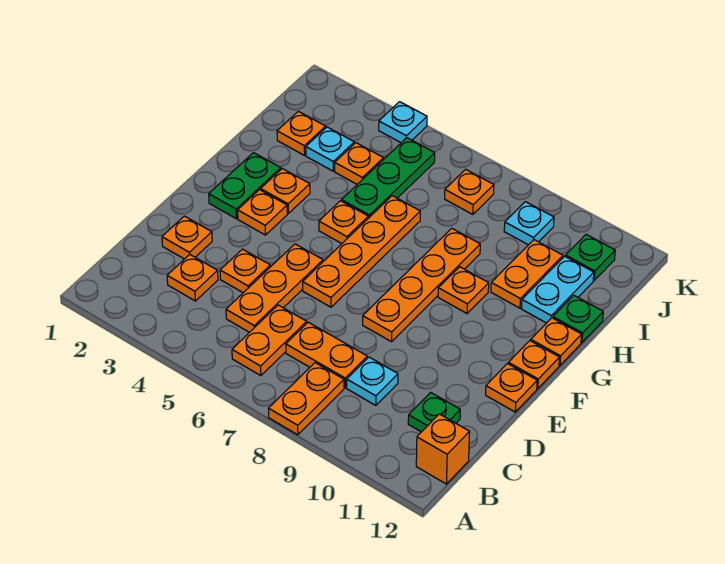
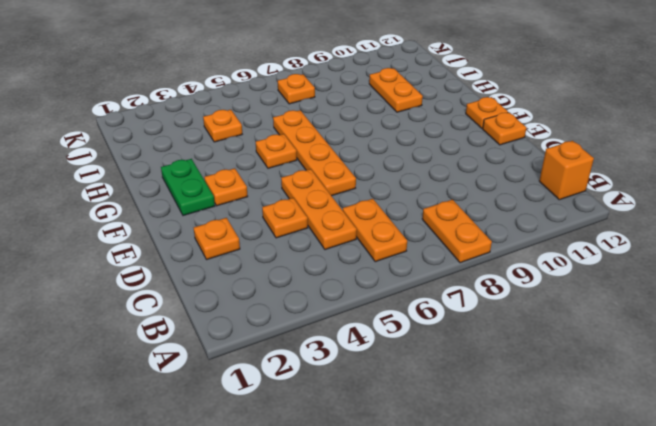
none -> orange plate C3 level 1
none -> orange plate C7:C8 level 1
none -> cyan plate C9 level 1
none -> green plate C11 level 1

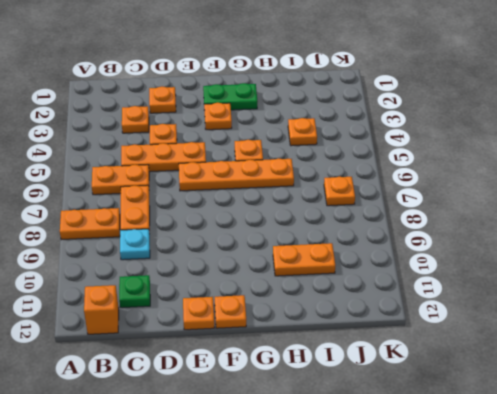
none -> orange plate E8:H8 level 1
none -> orange plate G3 level 1
none -> orange plate G9 level 1
none -> orange plate G12 level 1

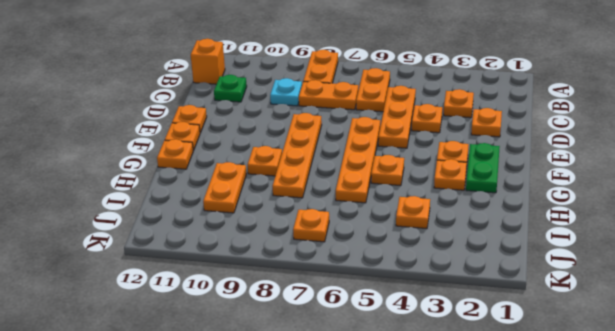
none -> green plate H5:J5 level 1
none -> cyan plate H11:I11 level 1
none -> green plate H12 level 1
none -> orange plate I2 level 1

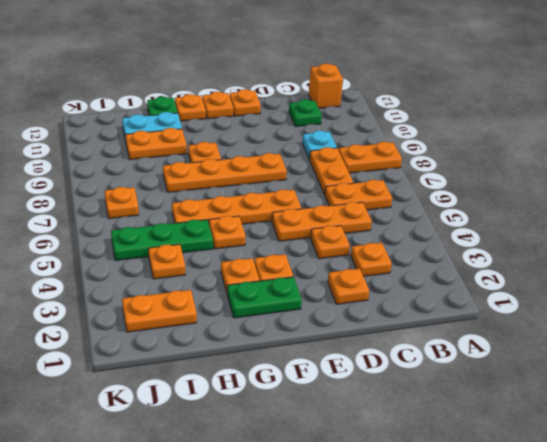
orange plate I2:J2 level 1 -> orange plate I2 level 1
none -> cyan plate I3 level 1
none -> cyan plate J9 level 1
none -> green plate J11 level 1
none -> cyan plate K4 level 1

